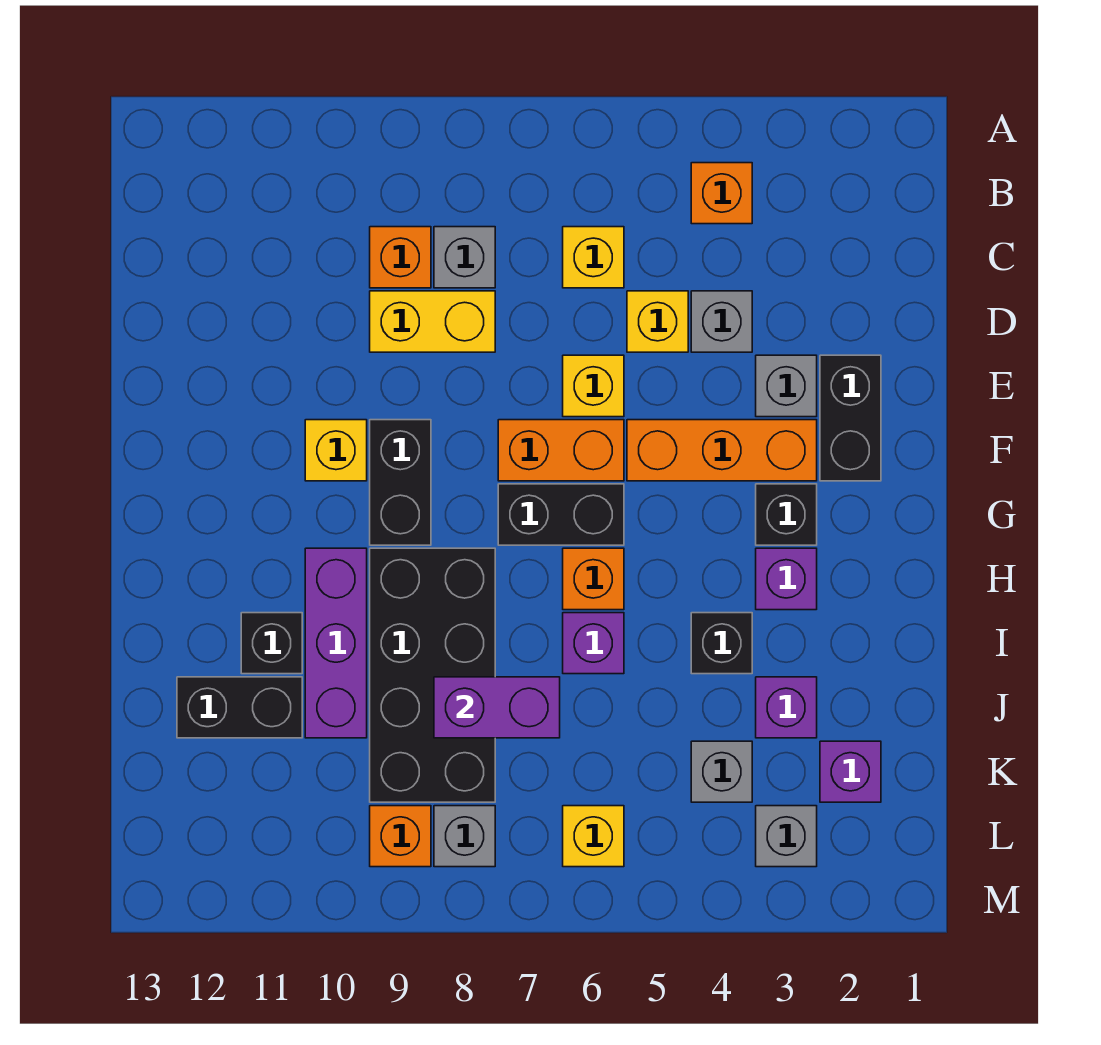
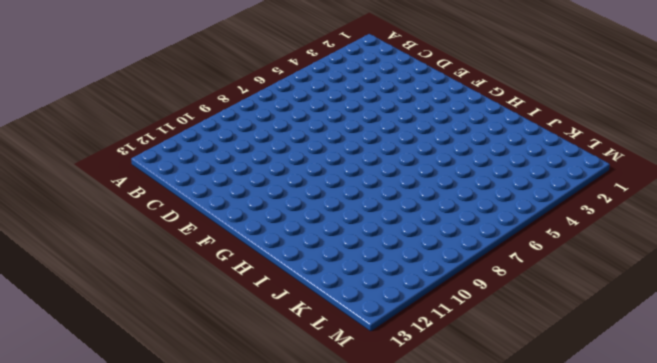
none -> orange brick B4 level 1
none -> yellow brick C6 level 1
none -> grey brick C8 level 1
none -> orange brick C9 level 1

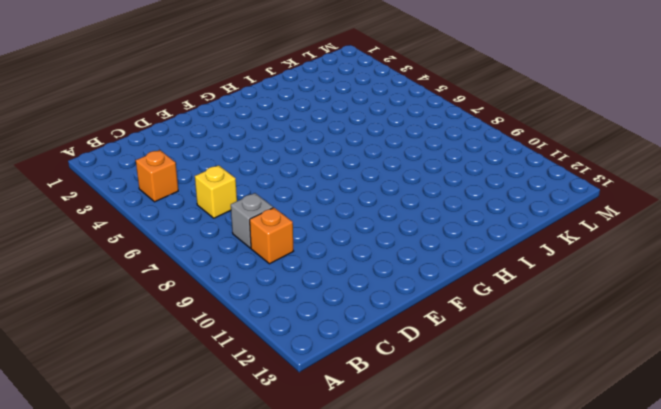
none -> grey brick D4 level 1
none -> yellow brick D5 level 1
none -> yellow brick D8:D9 level 1
none -> black brick E2:F2 level 1

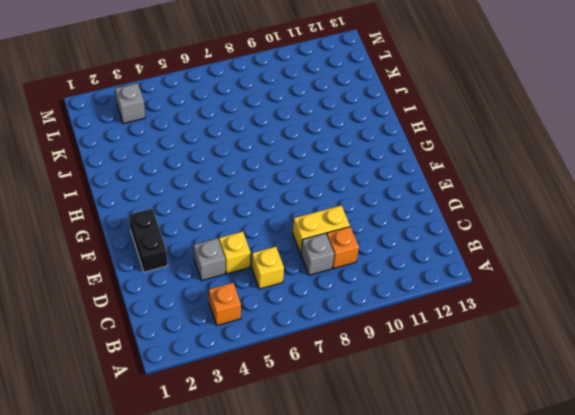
none -> grey brick E3 level 1
none -> yellow brick E6 level 1
none -> orange brick F3:F5 level 1
none -> orange brick F6:F7 level 1

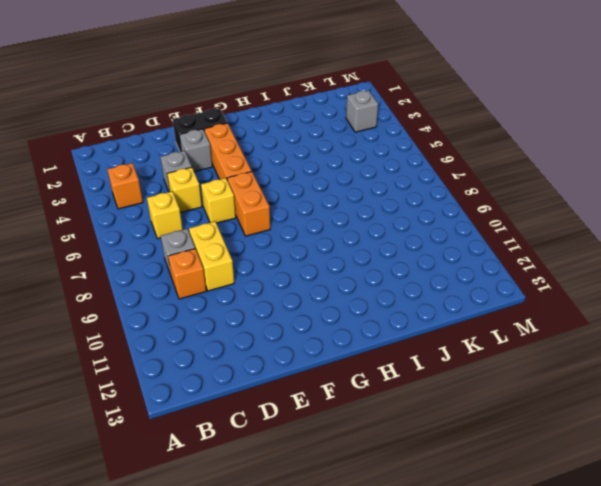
none -> black brick F9:G9 level 1
none -> yellow brick F10 level 1
none -> black brick G3 level 1
none -> black brick G6:G7 level 1

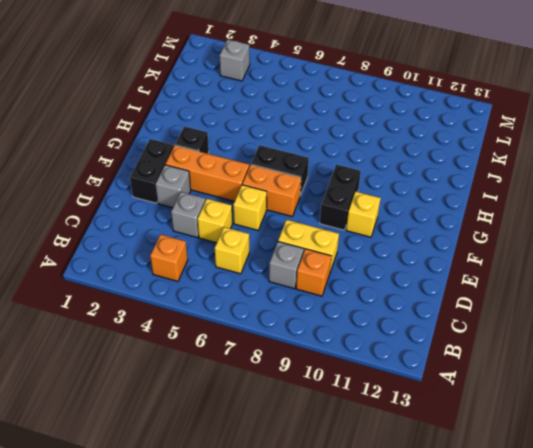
none -> purple brick H3 level 1
none -> orange brick H6 level 1
none -> black brick H8:K9 level 1
none -> purple brick H10:J10 level 1

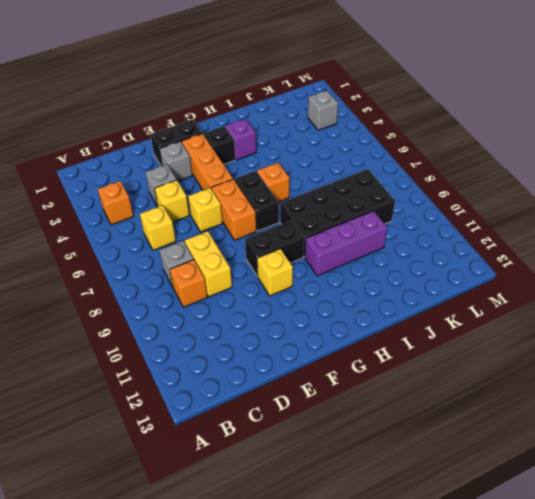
none -> black brick I4 level 1
none -> purple brick I6 level 1
none -> black brick I11 level 1
none -> purple brick J3 level 1

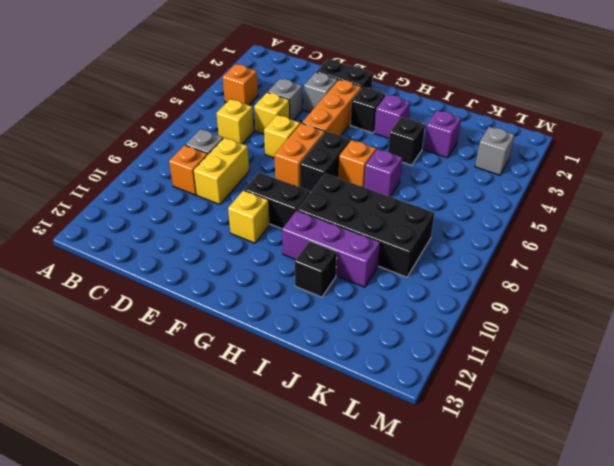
none -> black brick J11:J12 level 1
none -> purple brick K2 level 1
none -> grey brick K4 level 1
none -> yellow brick L6 level 1

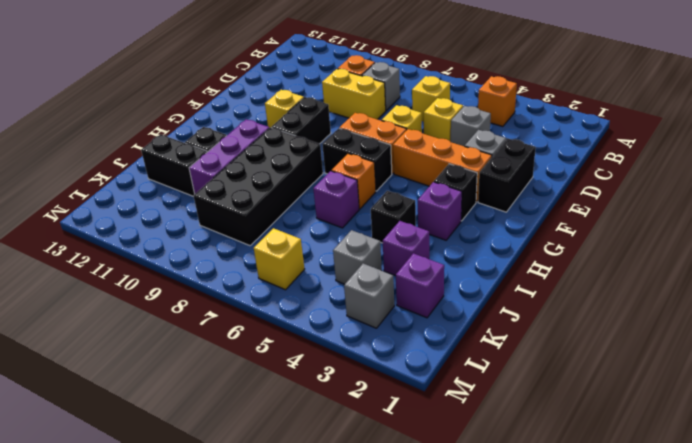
none -> grey brick L8 level 1
none -> orange brick L9 level 1
none -> purple brick J7:J8 level 2

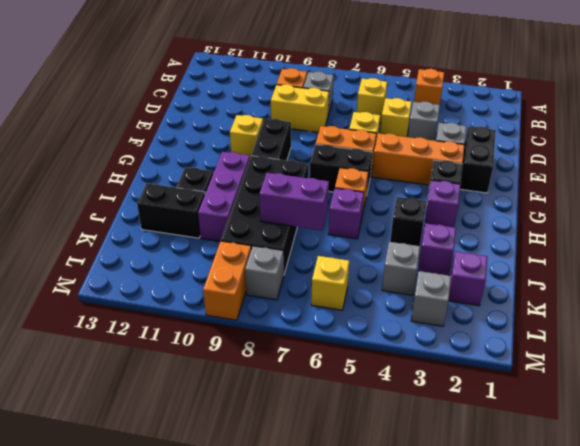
orange brick L9:M9 level 1 -> orange brick L9 level 1

